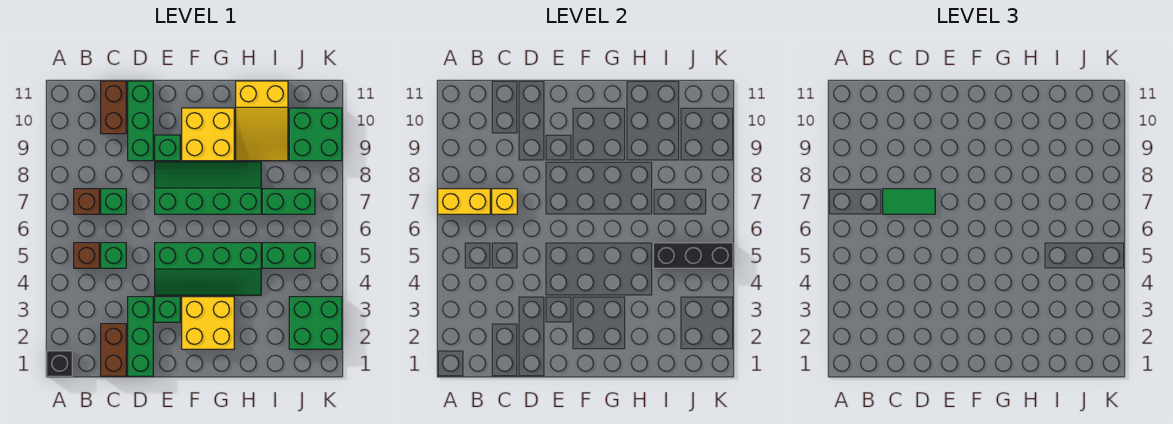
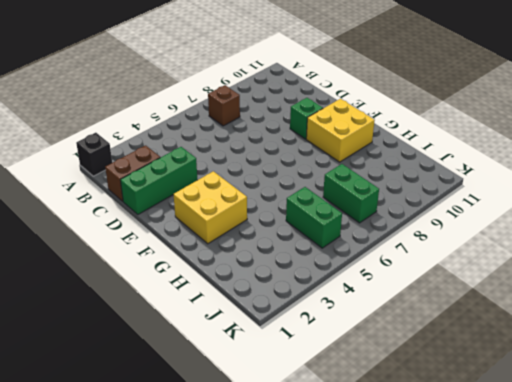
none -> brown brick B5 level 1
none -> green brick C5 level 1
none -> green brick C7 level 1

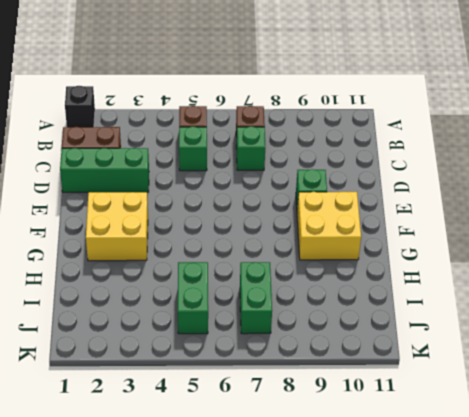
none -> brown brick C10:C11 level 1
none -> green brick D9:D11 level 1
none -> green brick E3 level 1

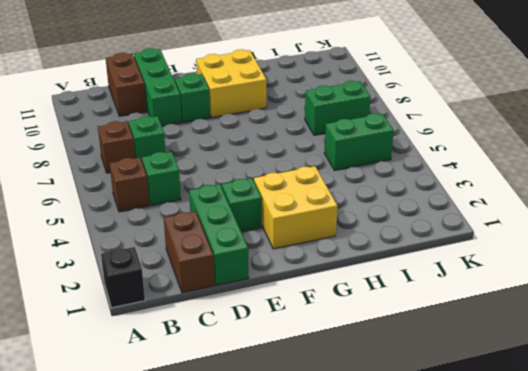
none -> green slope E4:H5 level 1 top 5
none -> green slope E7:H8 level 1 top 7
none -> yellow slope H9:I11 level 1 top 11

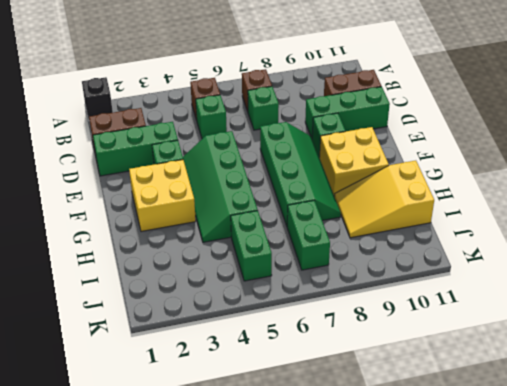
none -> green brick J2:K3 level 1
none -> green brick J9:K10 level 1
none -> yellow brick A7:B7 level 2

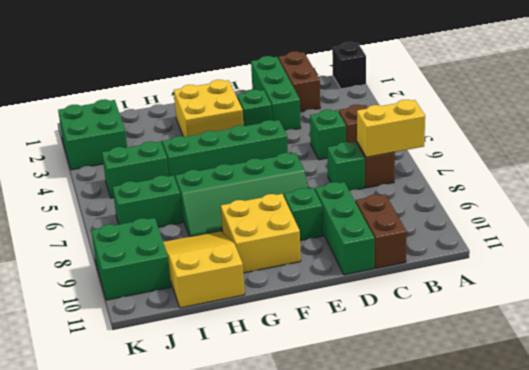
none -> yellow brick C7 level 2
none -> black brick I5:K5 level 2
none -> green tile C7:D7 level 3

